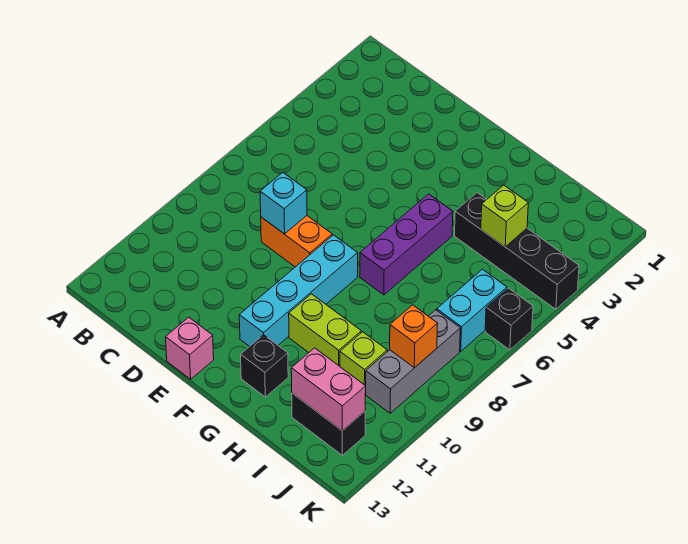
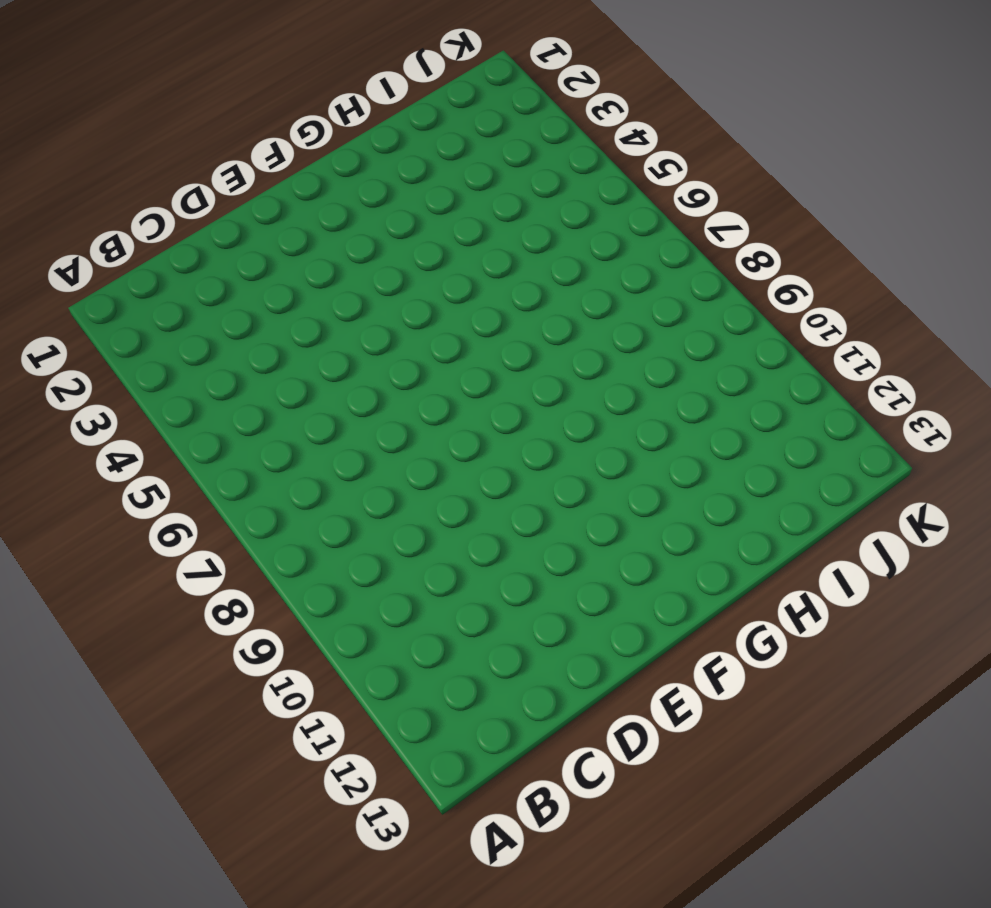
none -> orange brick D8:E8 level 1
none -> pink brick E13 level 1
none -> cyan brick F8:F11 level 1

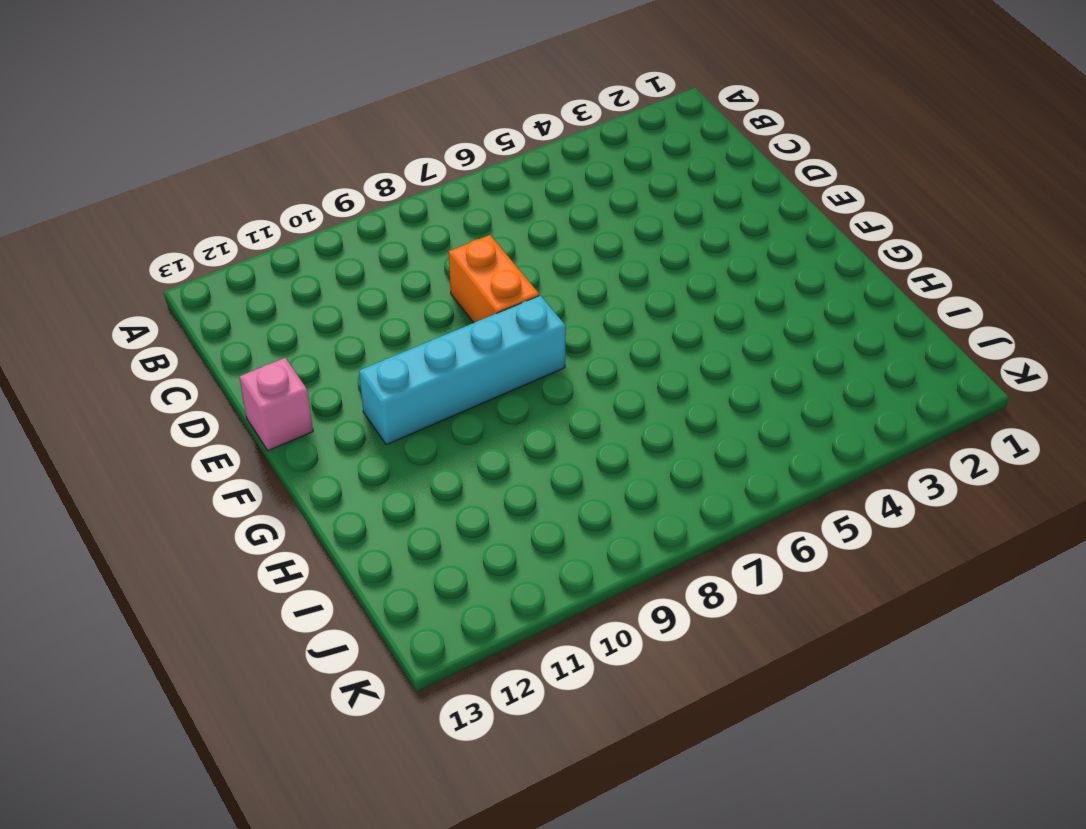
none -> purple brick G5:G7 level 1
none -> lime brick G10:H10 level 1
none -> black brick G12 level 1

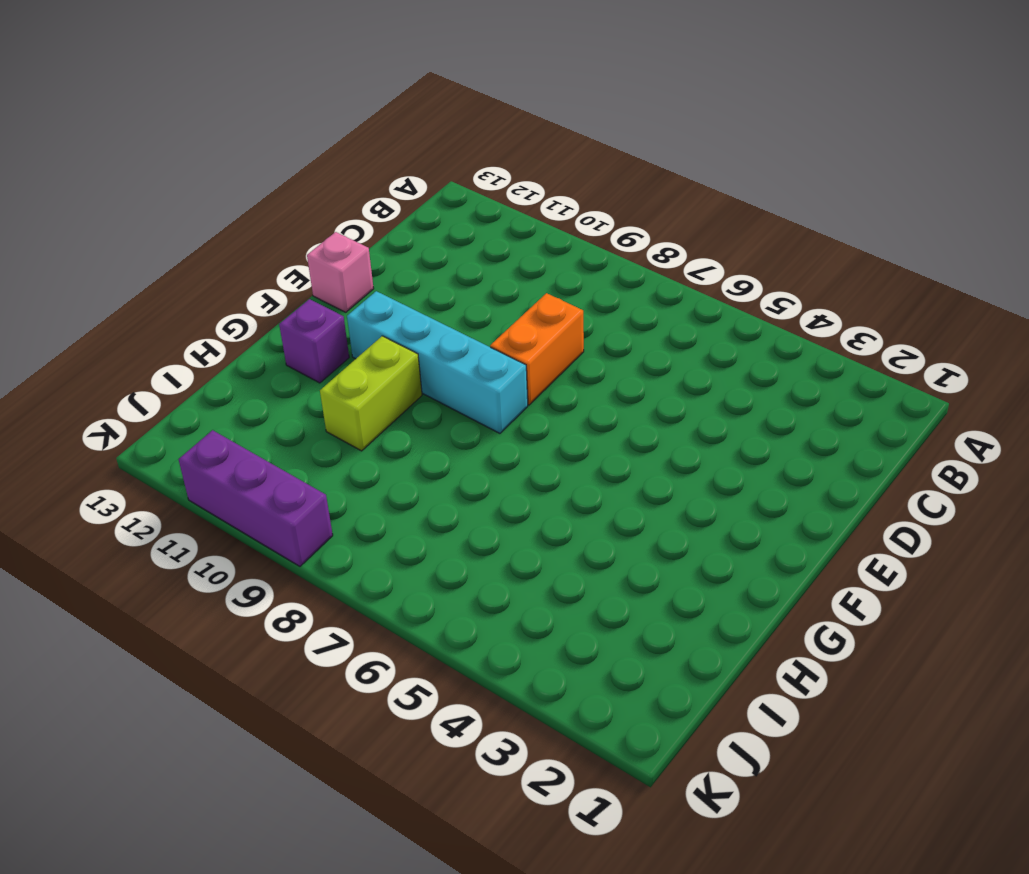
purple brick G12 level 1 -> black brick G12 level 1
purple brick K9:K11 level 1 -> purple brick G5:G7 level 1
none -> black brick H4:K4 level 1
none -> lime brick I10 level 1
none -> black brick I12:J12 level 1

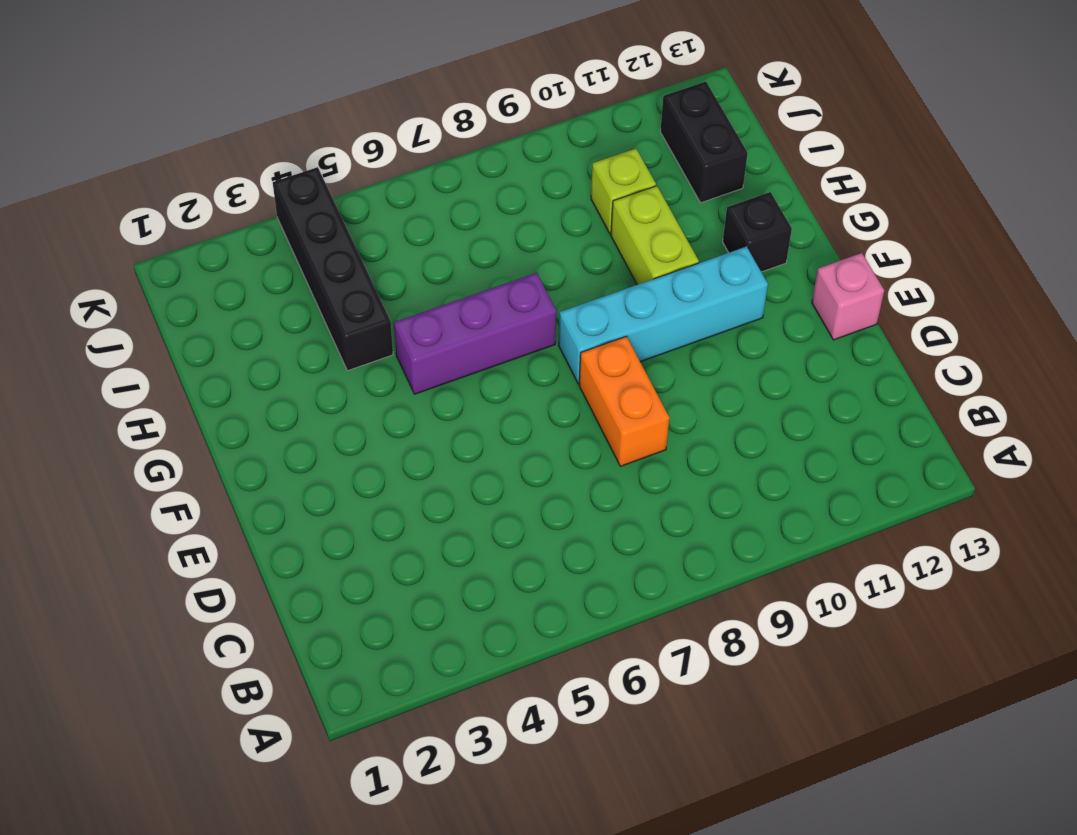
none -> cyan brick J6:J7 level 1
none -> grey brick J8:J10 level 1
none -> black brick K6 level 1

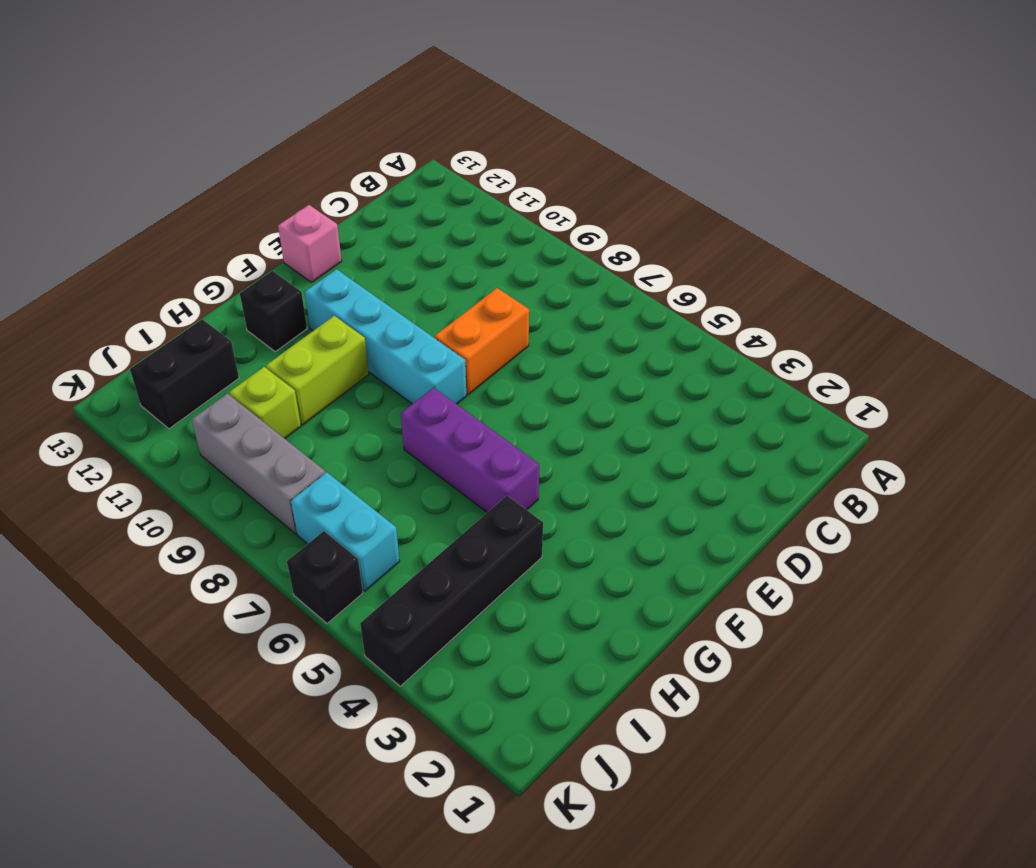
none -> cyan brick D8 level 2
none -> lime brick I4 level 2
none -> pink brick I12:J12 level 2

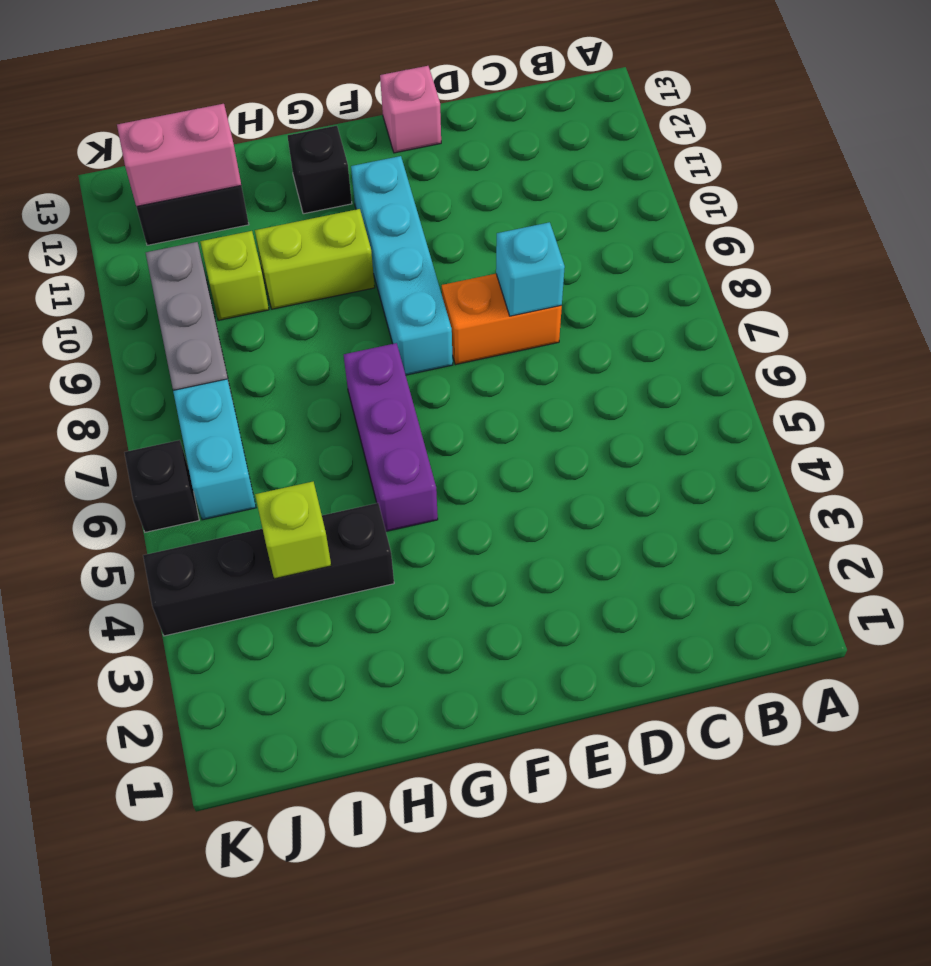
none -> orange brick J9 level 2

